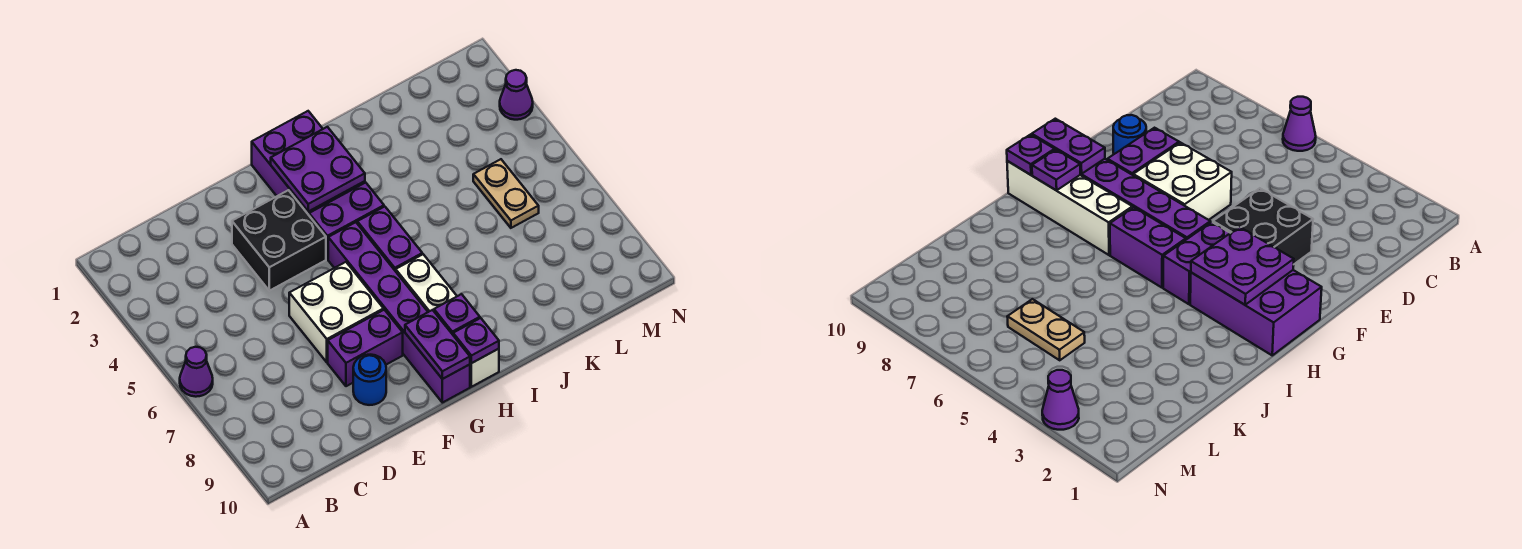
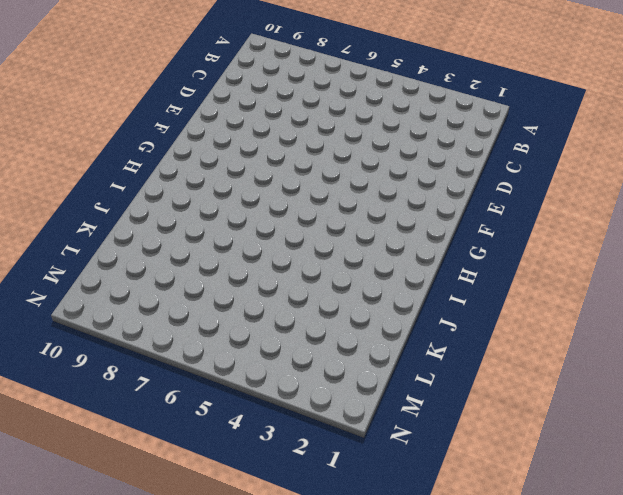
none -> purple cone A6 level 1
none -> black brick E3:F4 level 1
none -> white brick E6:F7 level 1

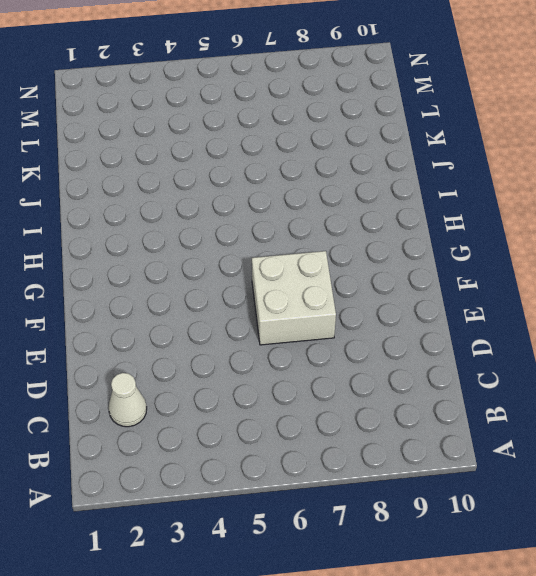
white cone C2 level 1 -> none
none -> purple cone A6 level 1
none -> black brick E3:F4 level 1
none -> purple brick E8:F8 level 1

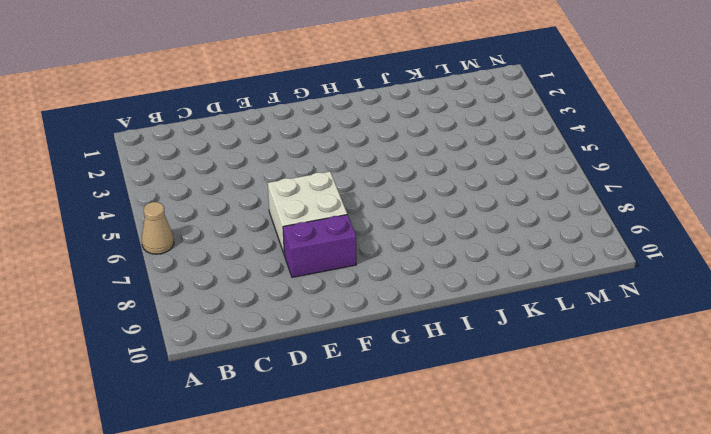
tan cone A6 level 1 -> purple cone A6 level 1
none -> black brick E3:F4 level 1
none -> blue round brick E9 level 1
none -> purple brick G1:H3 level 1

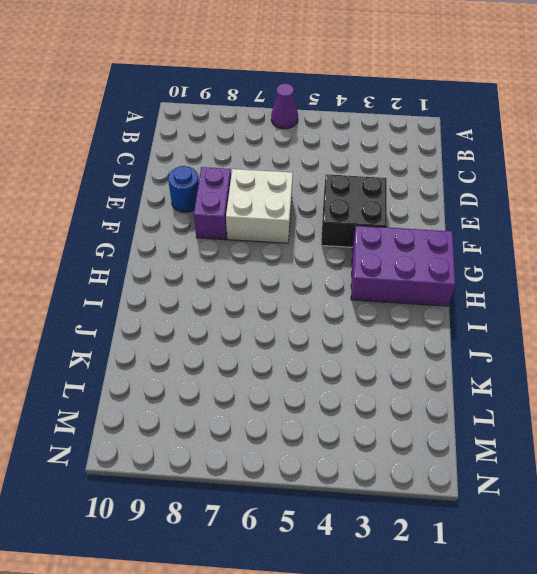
none -> purple brick G4:H4 level 1
none -> purple brick G5:G10 level 1
none -> purple brick H5:H6 level 1

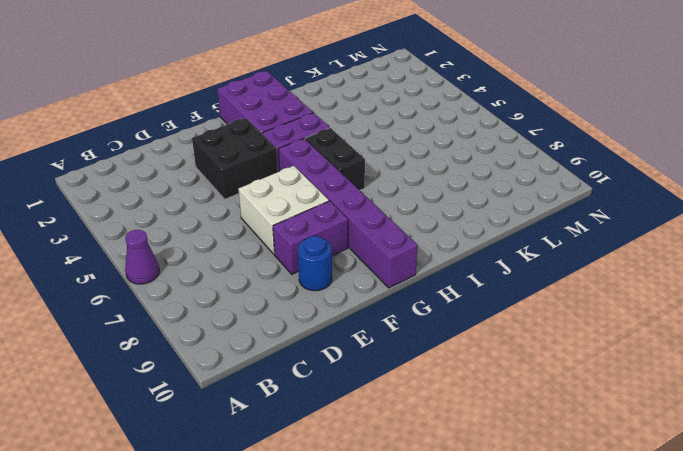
black brick H5:H6 level 1 -> purple brick H5:H6 level 1
none -> white brick H7:H10 level 1
none -> tan plate L5:L6 level 1
none -> purple cone N3 level 1

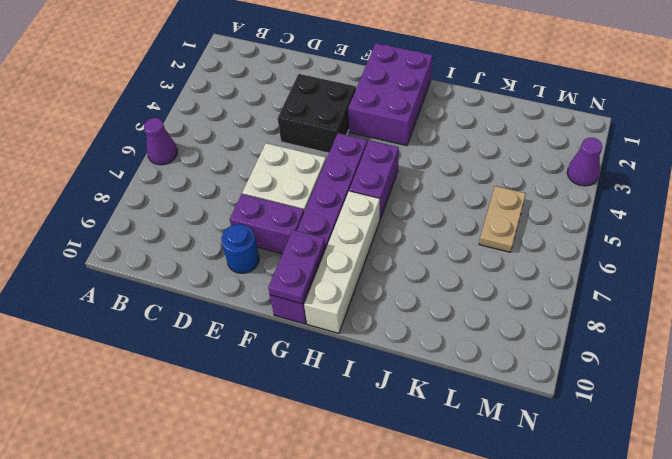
none -> purple brick G4:H4 level 1
none -> purple plate G2:H3 level 2
none -> purple plate H9 level 2

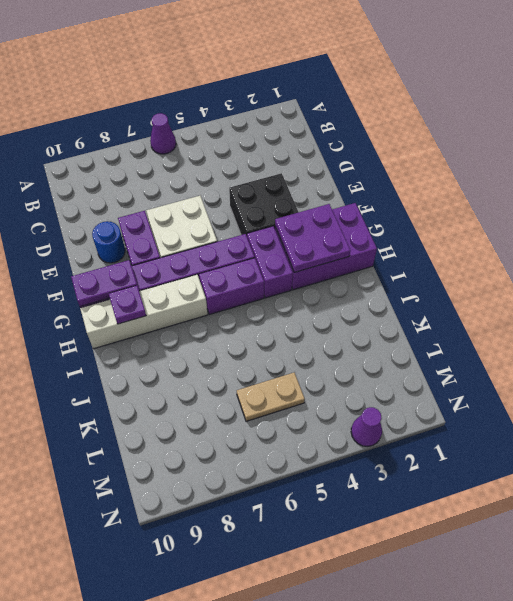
none -> purple plate H10 level 2

